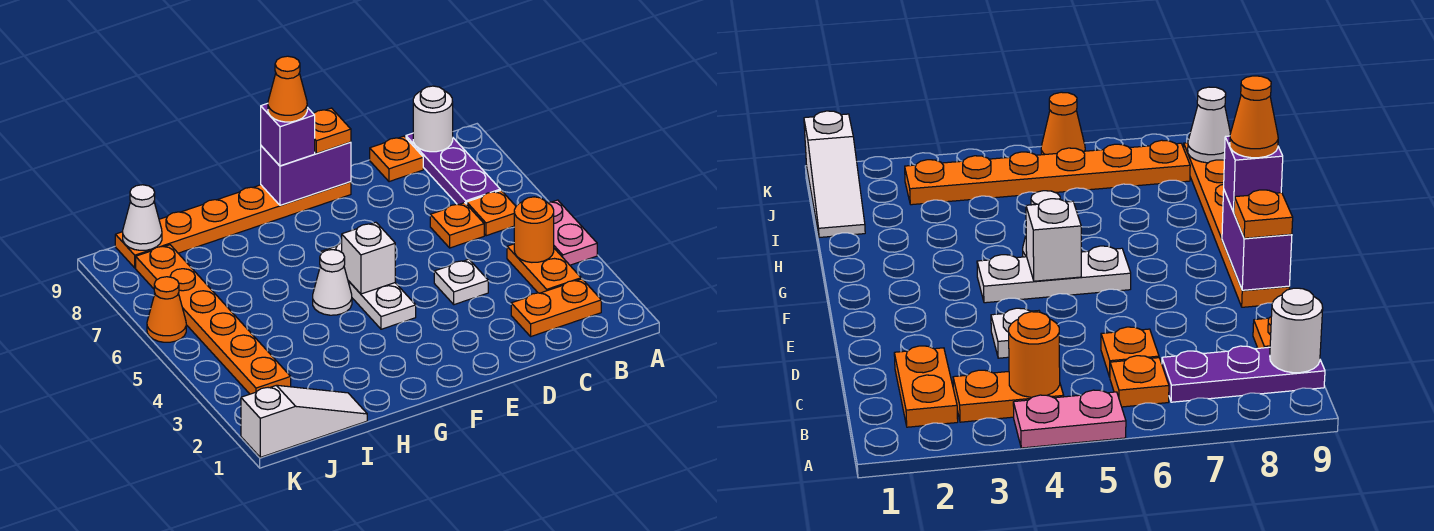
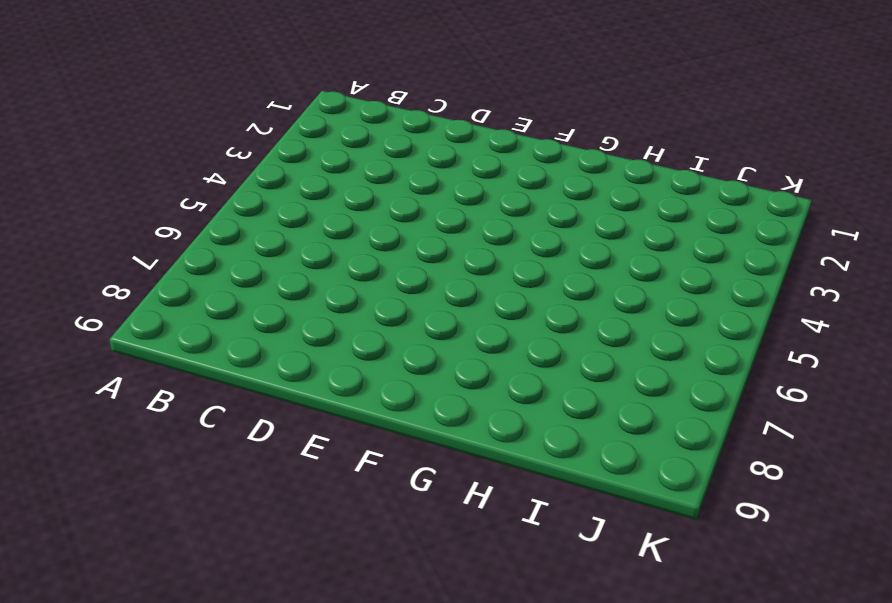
none -> pink plate A4:A5 level 1
none -> orange plate B2:C2 level 1
none -> orange plate B3:B4 level 1

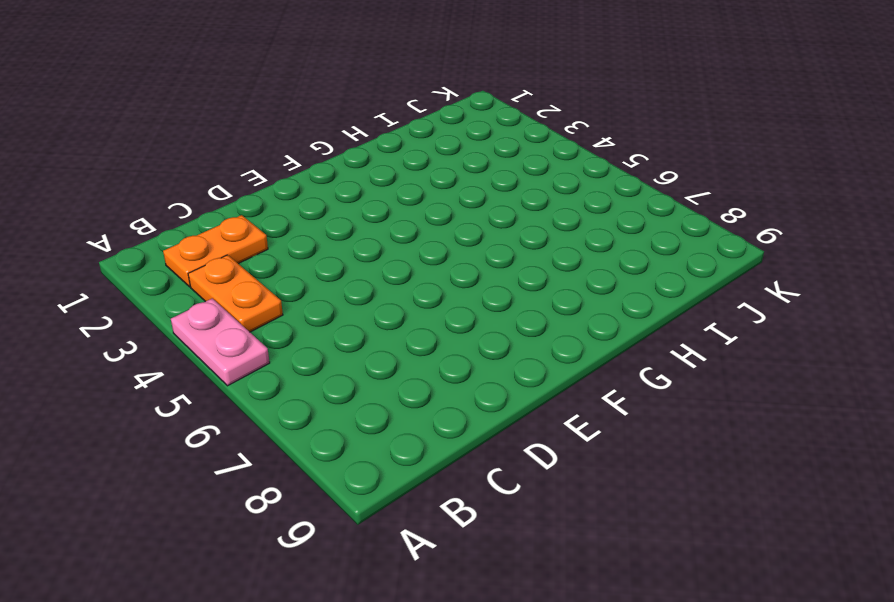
none -> orange plate B6 level 1
none -> purple plate B7:B9 level 1
none -> orange plate C6 level 1

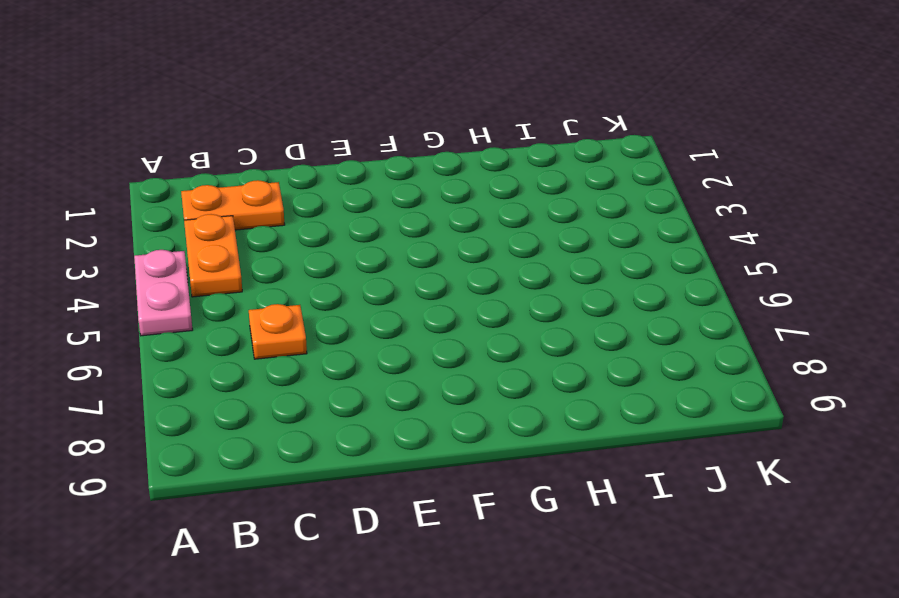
none -> orange plate B6 level 1
none -> purple plate B7:B9 level 1
none -> orange plate C9 level 1

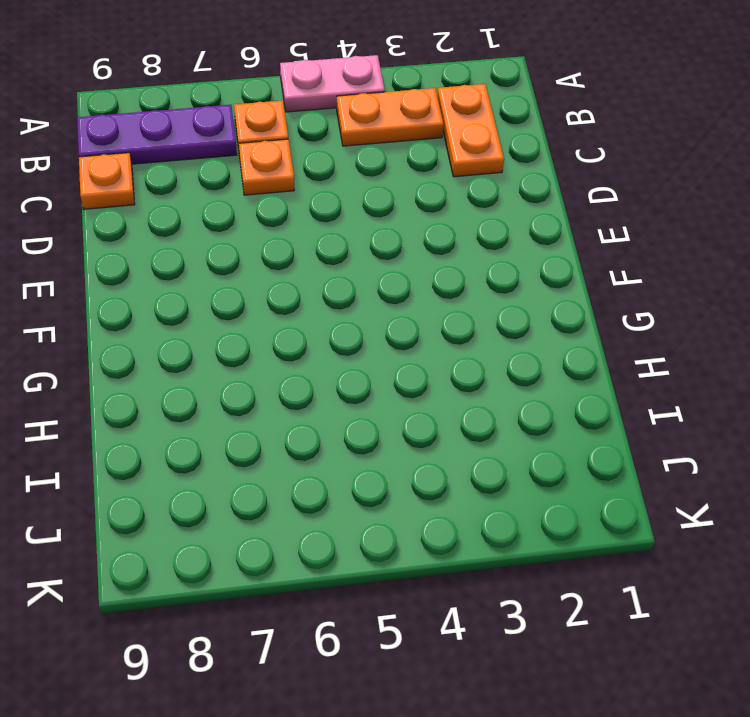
none -> white plate D4 level 1
none -> orange plate E9:J9 level 1
none -> white plate F4:F6 level 1

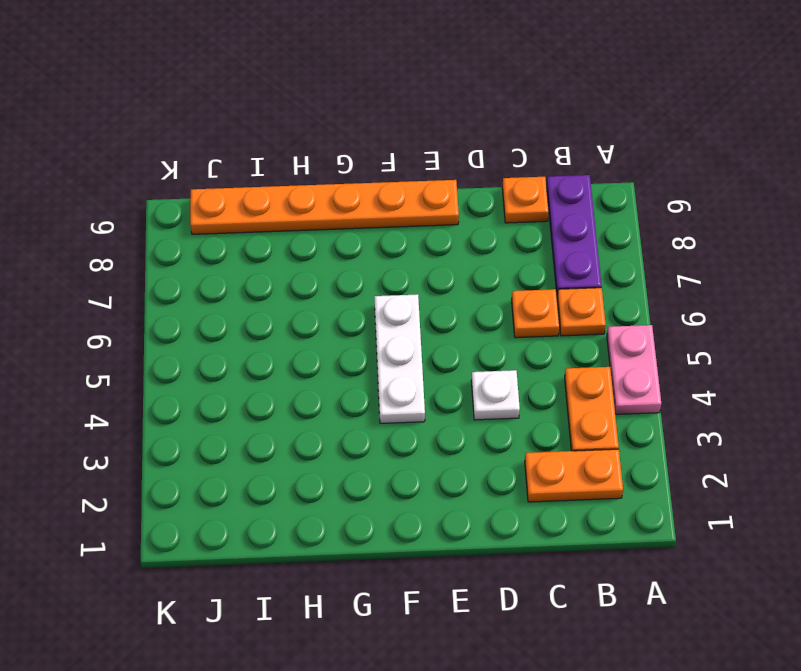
none -> white cone G5 level 1
none -> white slope I1:K1 level 1 top K
none -> orange plate J3:J8 level 1

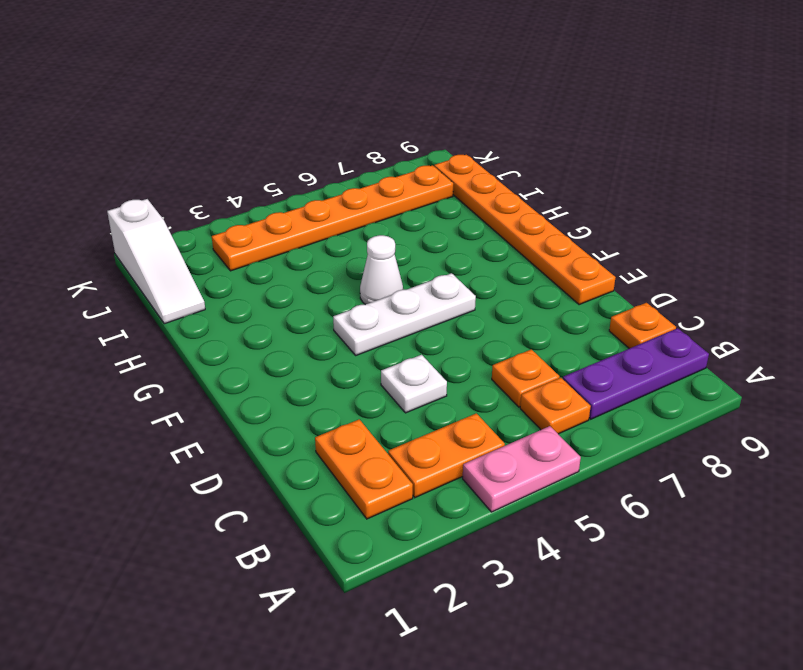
none -> orange cone K6 level 1
none -> orange round brick B4 level 2
none -> white round brick B9 level 2

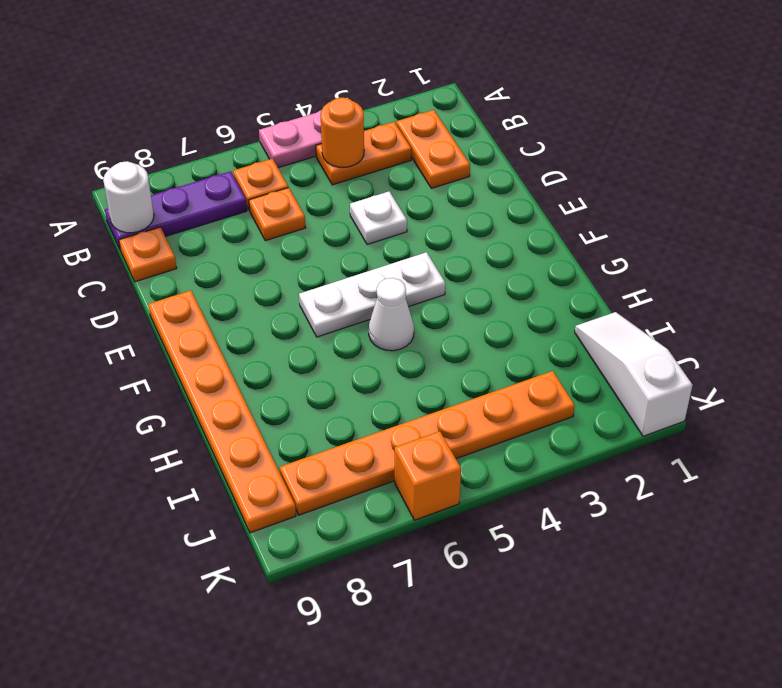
orange brick K6 level 1 -> orange cone K6 level 1
none -> purple brick E9:F9 level 2
none -> white brick F5 level 2
none -> white cone J9 level 2

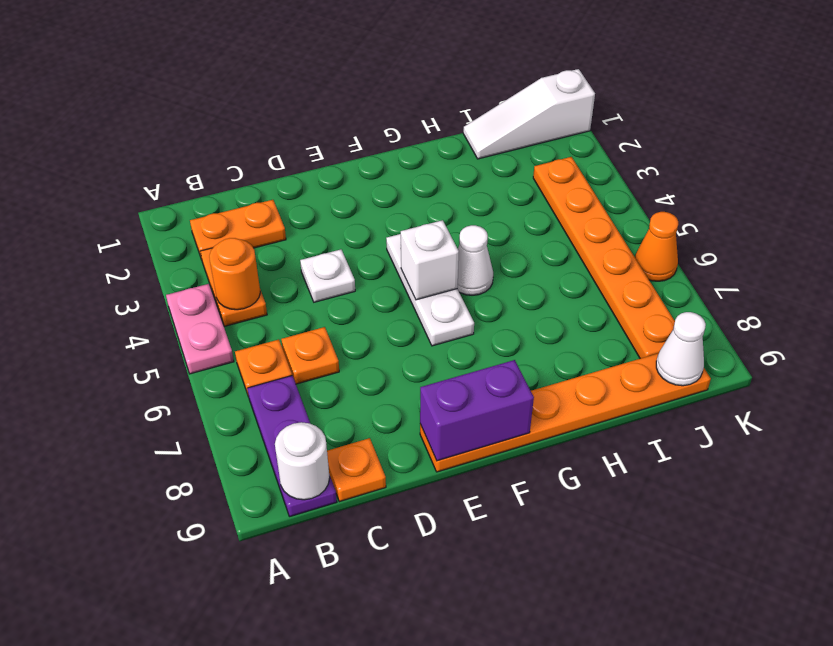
none -> orange plate E9 level 3
none -> purple brick F9 level 3
none -> orange cone F9 level 4

